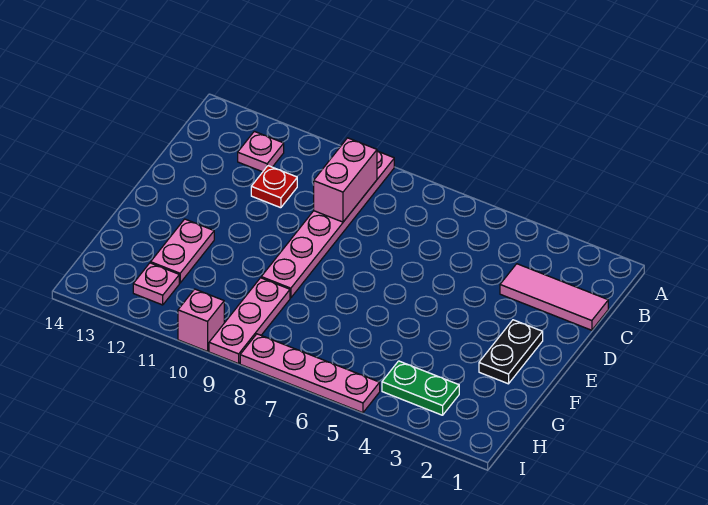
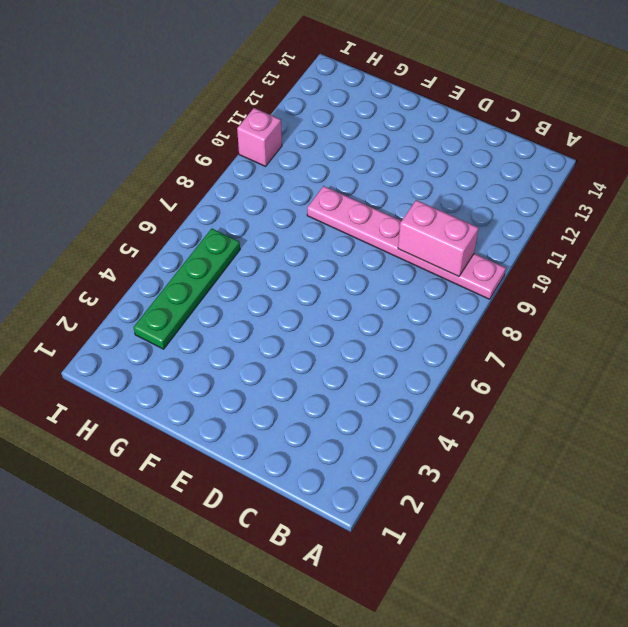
green plate H3:H6 level 1 -> green plate H3:H4 level 1
none -> pink plate B12 level 1
none -> pink tile C1:C3 level 1
none -> red plate C11 level 1

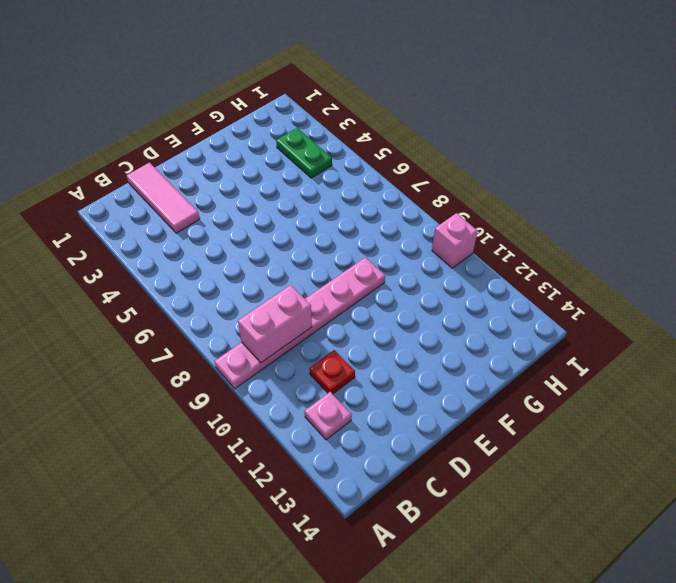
none -> black plate E2:F2 level 1
none -> pink plate F12:G12 level 1
none -> pink plate G9:I9 level 1

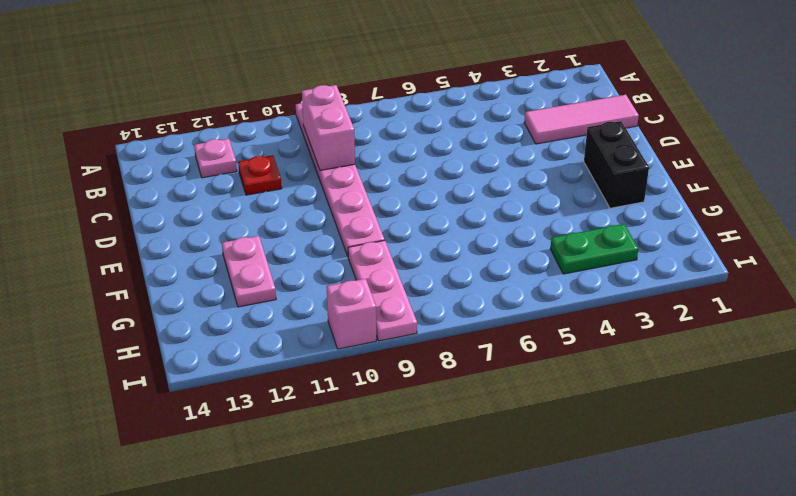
black brick E2:F2 level 1 -> black plate E2:F2 level 1
none -> pink plate H12 level 1
none -> pink plate I5:I8 level 1

